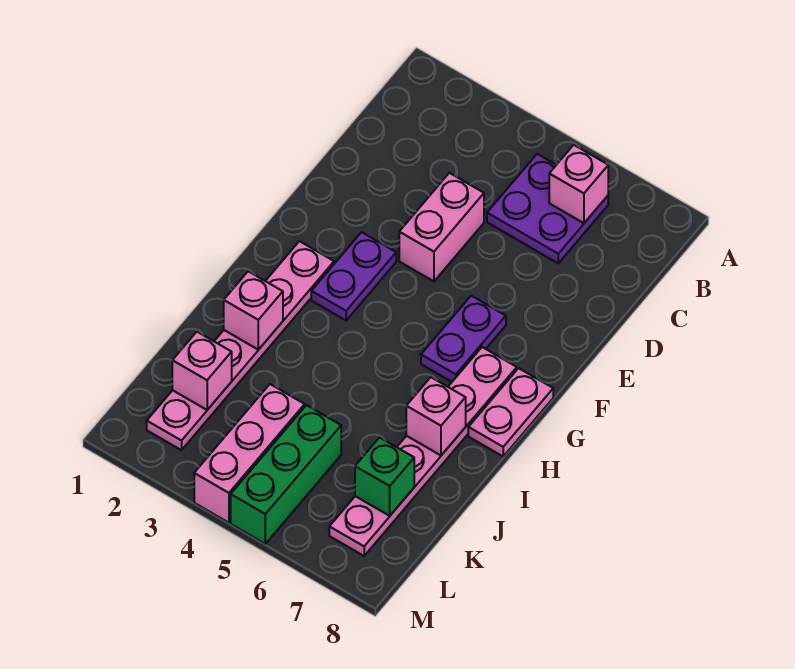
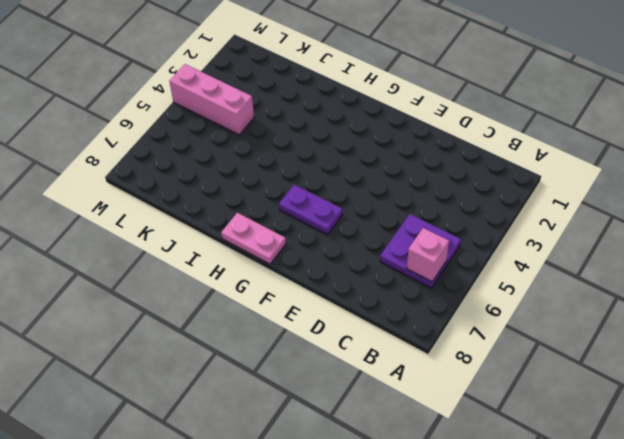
none -> pink brick D4:E4 level 1
none -> purple plate F3:G3 level 1
none -> pink plate G2:L2 level 1

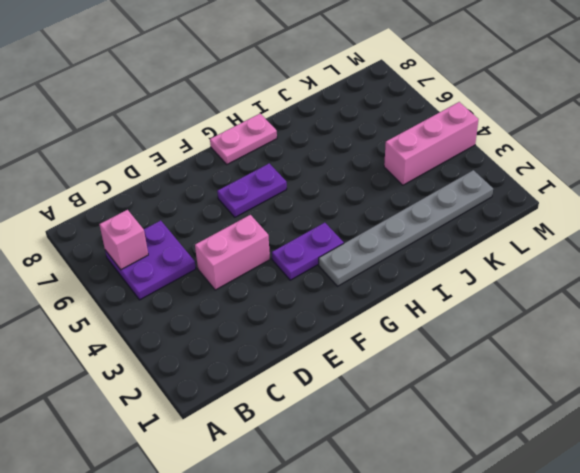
grey plate G2:L2 level 1 -> pink plate G2:L2 level 1
none -> pink plate G7:L7 level 1
none -> green brick K5:M5 level 1
none -> pink brick I2 level 2

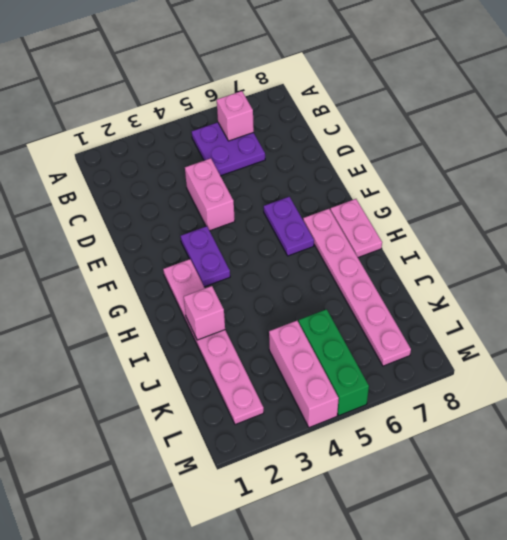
none -> pink brick I7 level 2
none -> pink brick K2 level 2
none -> green brick K7 level 2

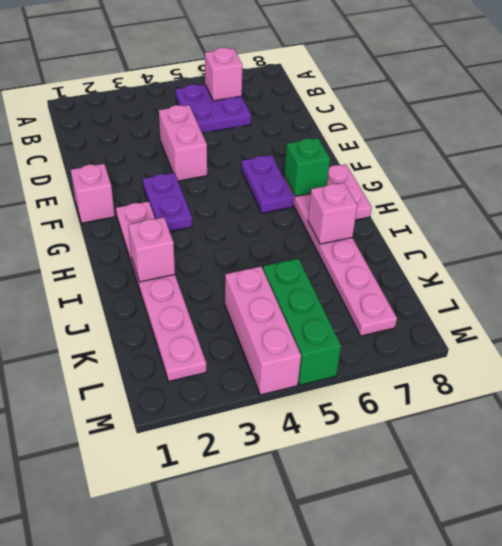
pink brick F1 level 1 -> pink brick K2 level 2
green brick G7 level 2 -> green brick K7 level 2

